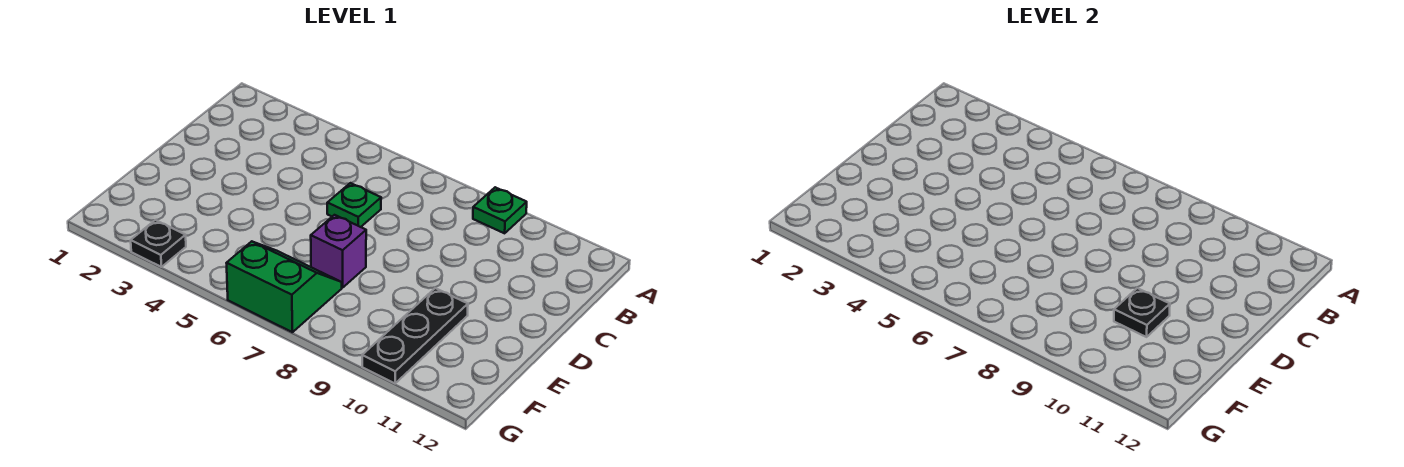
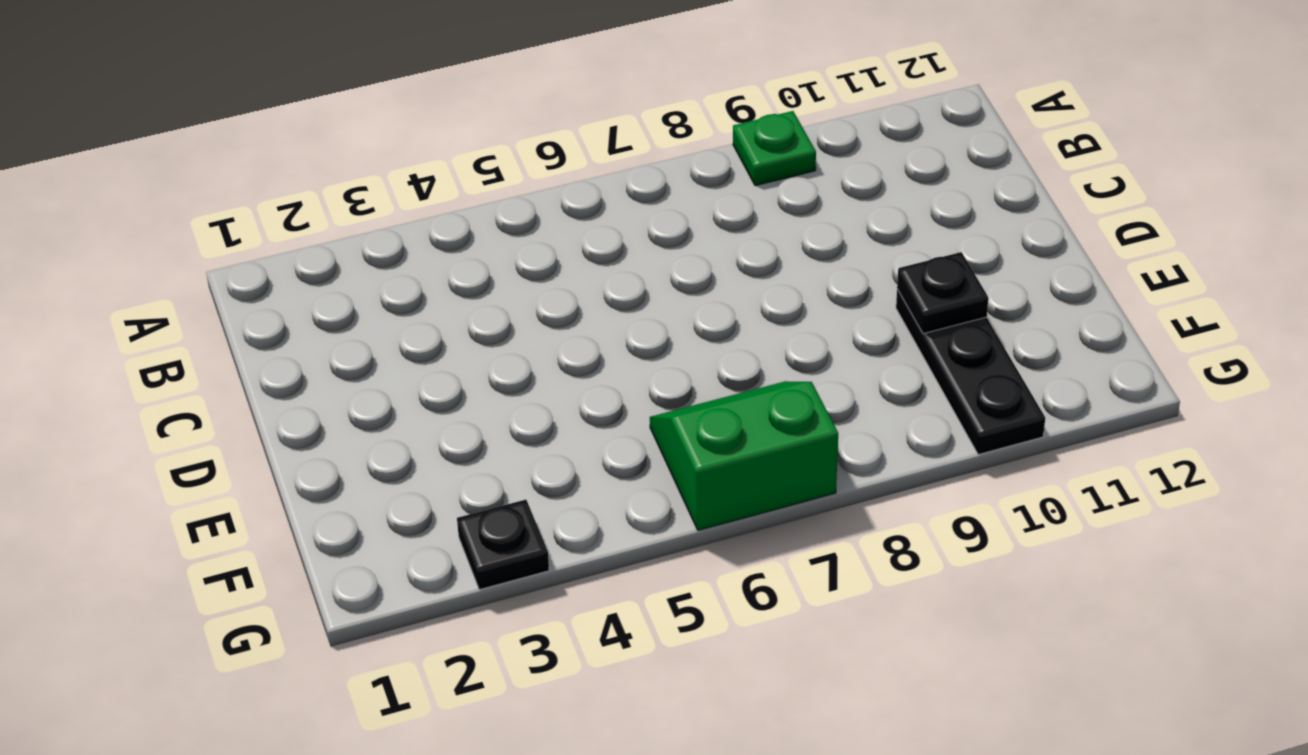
none -> green plate C6 level 1
none -> purple brick E7 level 1

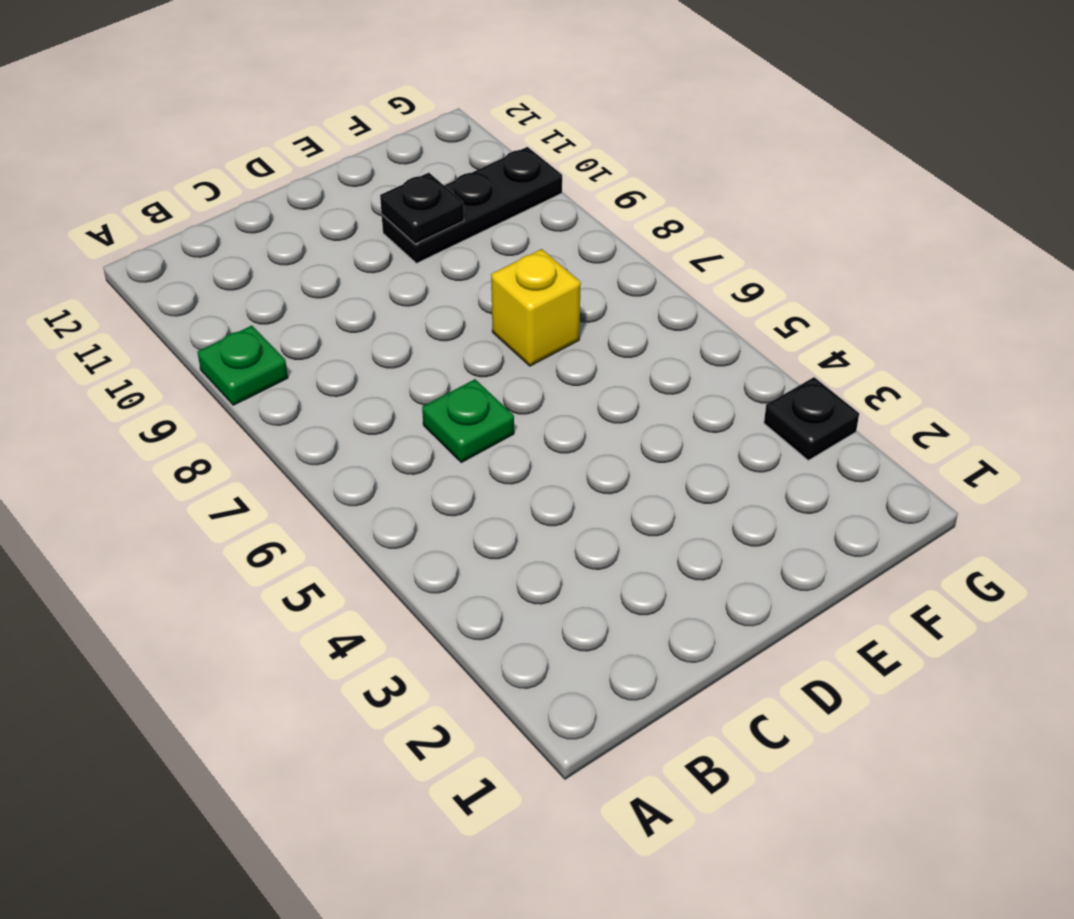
yellow brick E7 level 1 -> purple brick E7 level 1
none -> green slope F6:G7 level 1 top G

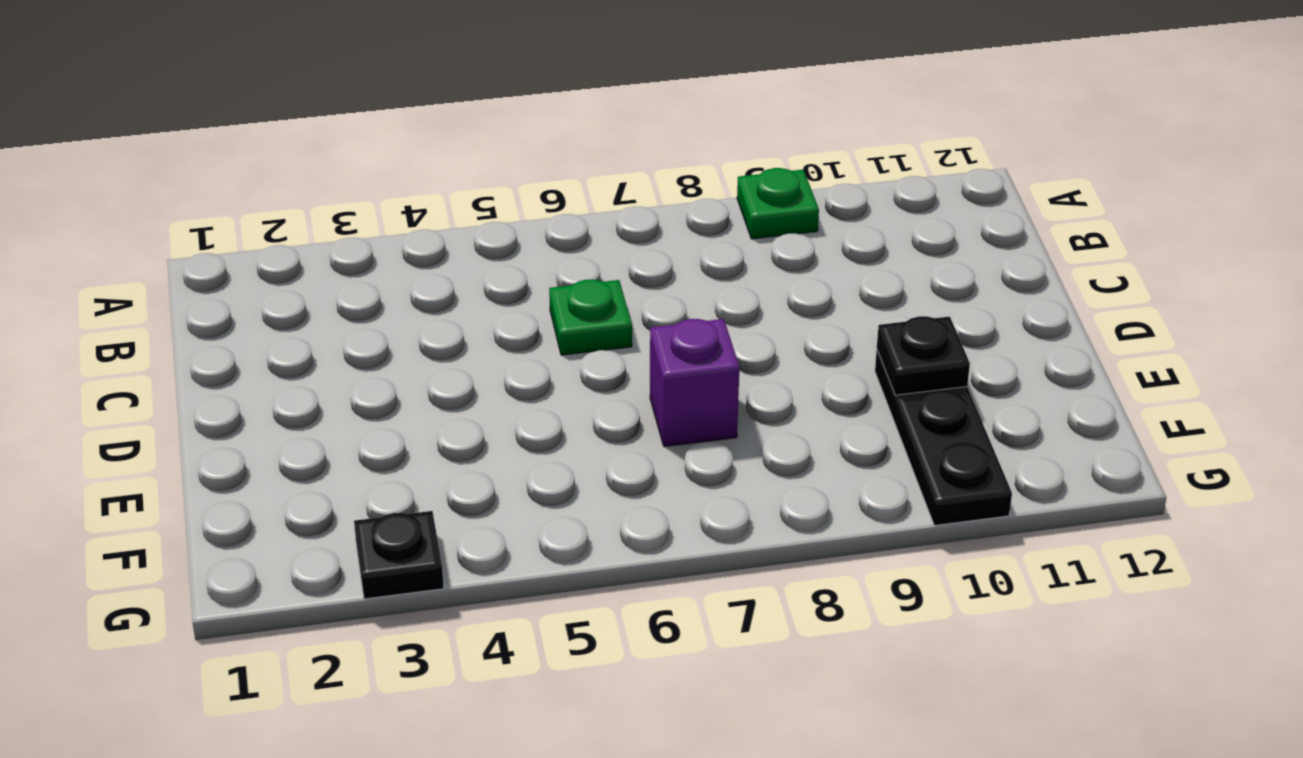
none -> green slope F6:G7 level 1 top G

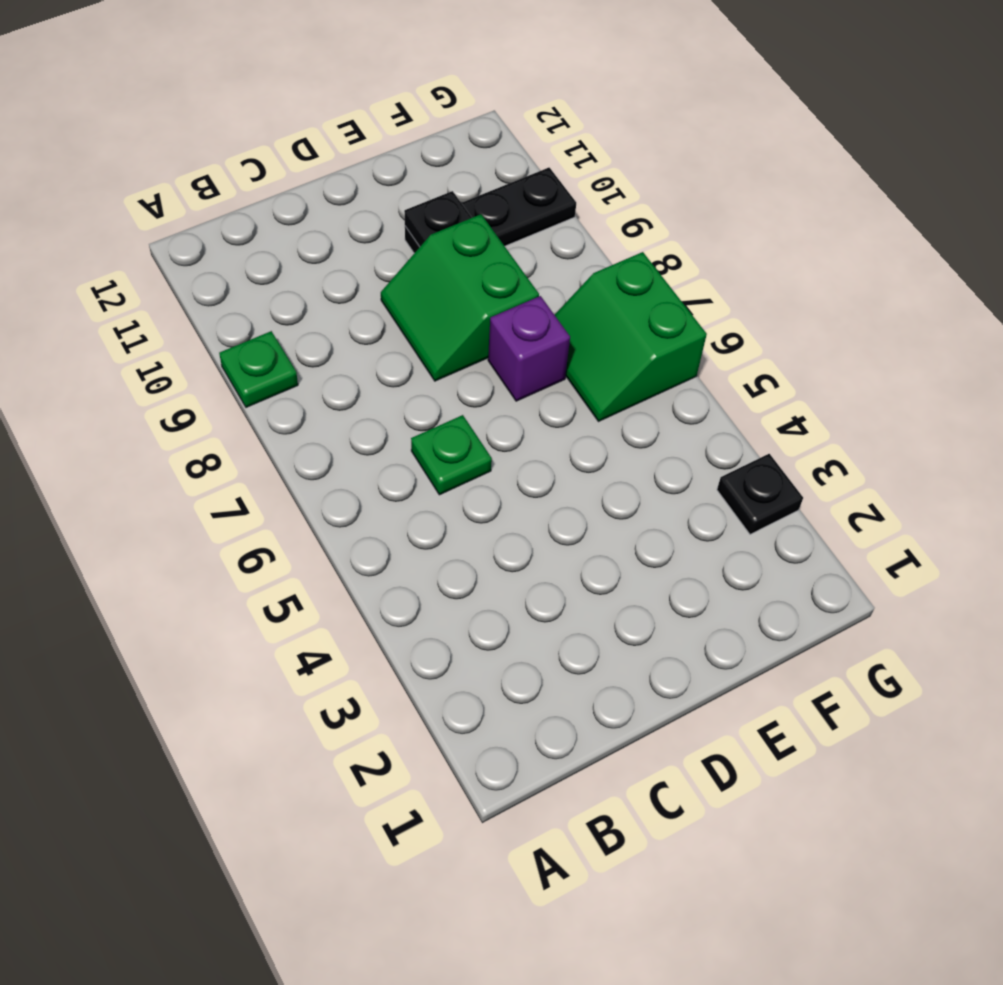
green slope D8:E9 level 1 top E -> none

